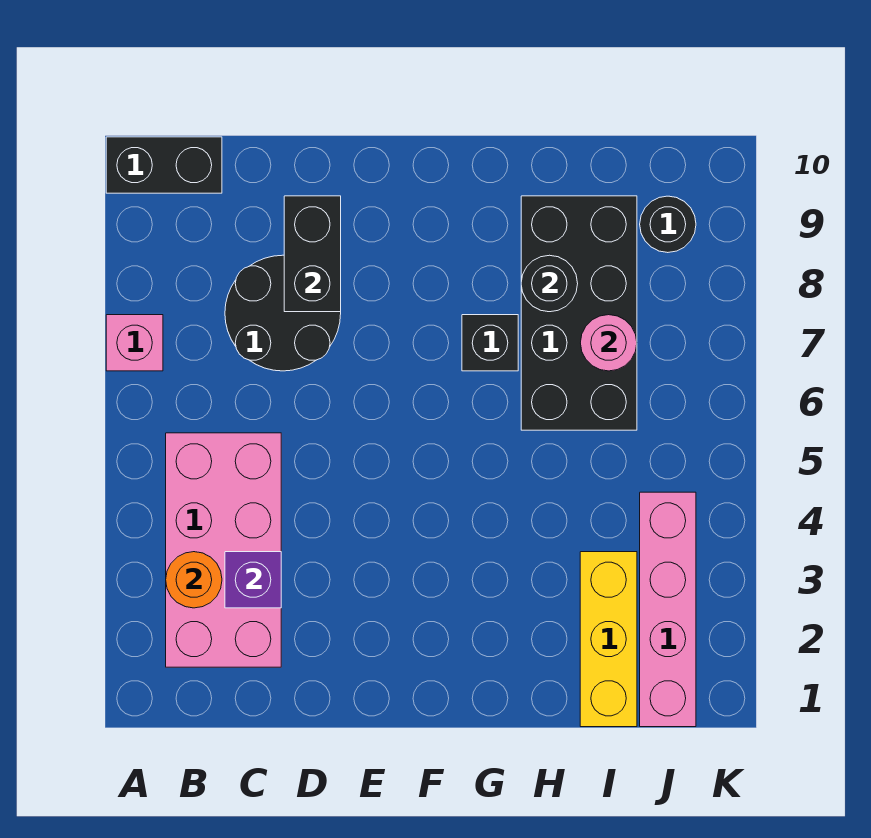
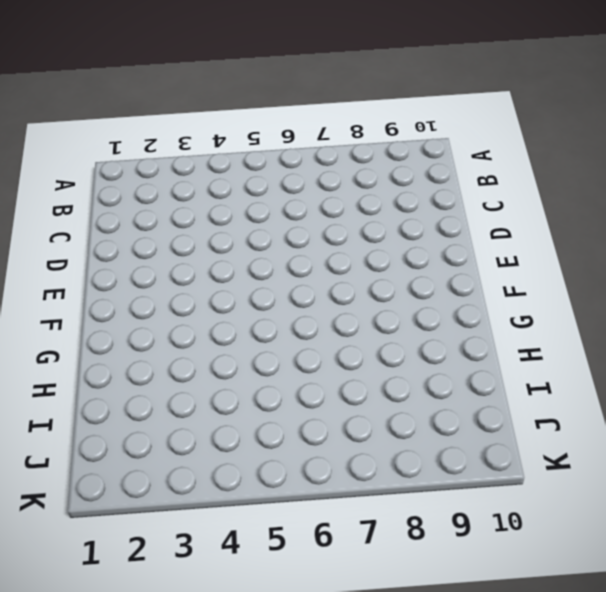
none -> pink brick A7 level 1
none -> black brick A10:B10 level 1
none -> pink brick B2:C5 level 1

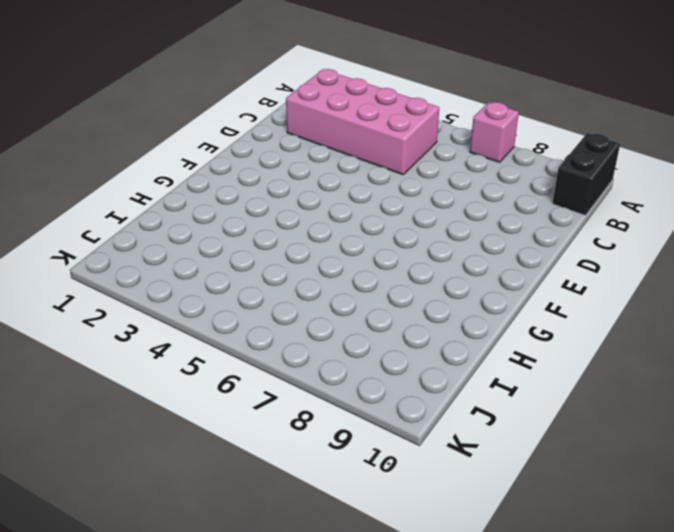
none -> black round brick C7:D8 level 1
none -> black brick G7 level 1
none -> black brick H6:I9 level 1

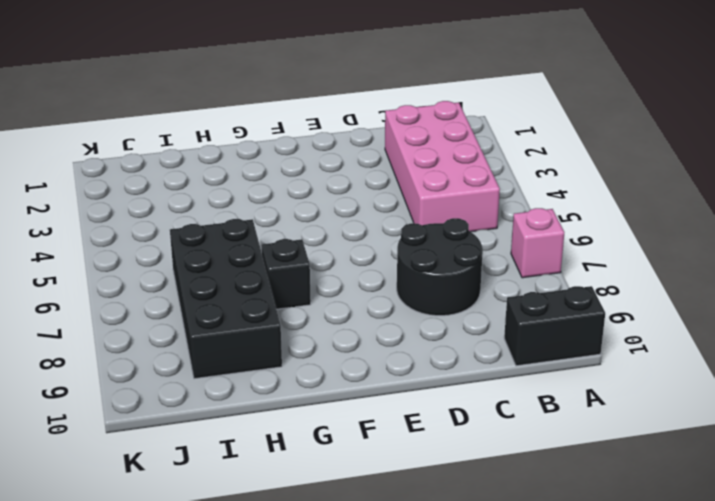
none -> yellow brick I1:I3 level 1
none -> pink brick J1:J4 level 1
none -> black round brick J9 level 1

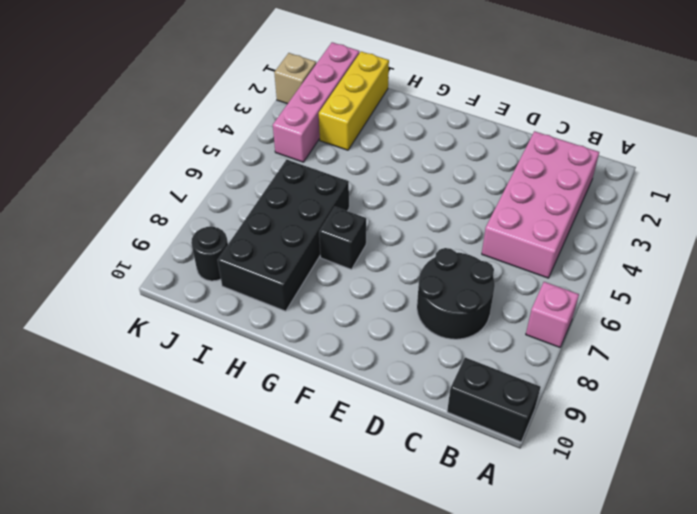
tan brick K2 level 1 -> none
none -> orange round brick B3 level 2
none -> purple brick C3 level 2
none -> black brick D8:D9 level 2

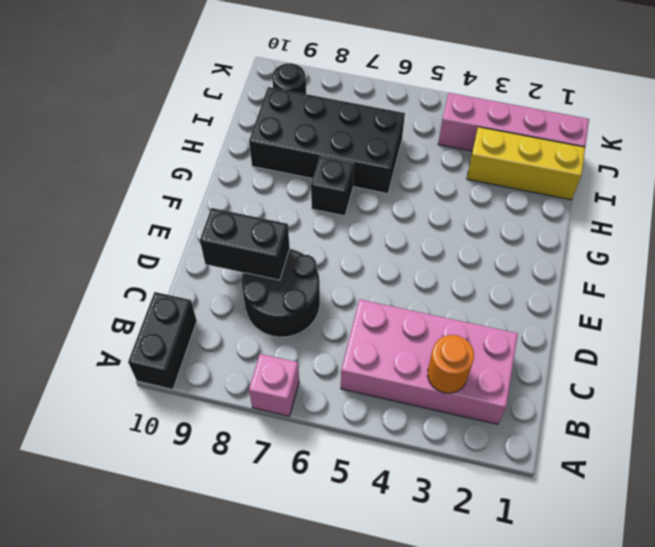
none -> purple brick C3 level 2
none -> black round brick H8 level 2
none -> pink round brick I7 level 2

